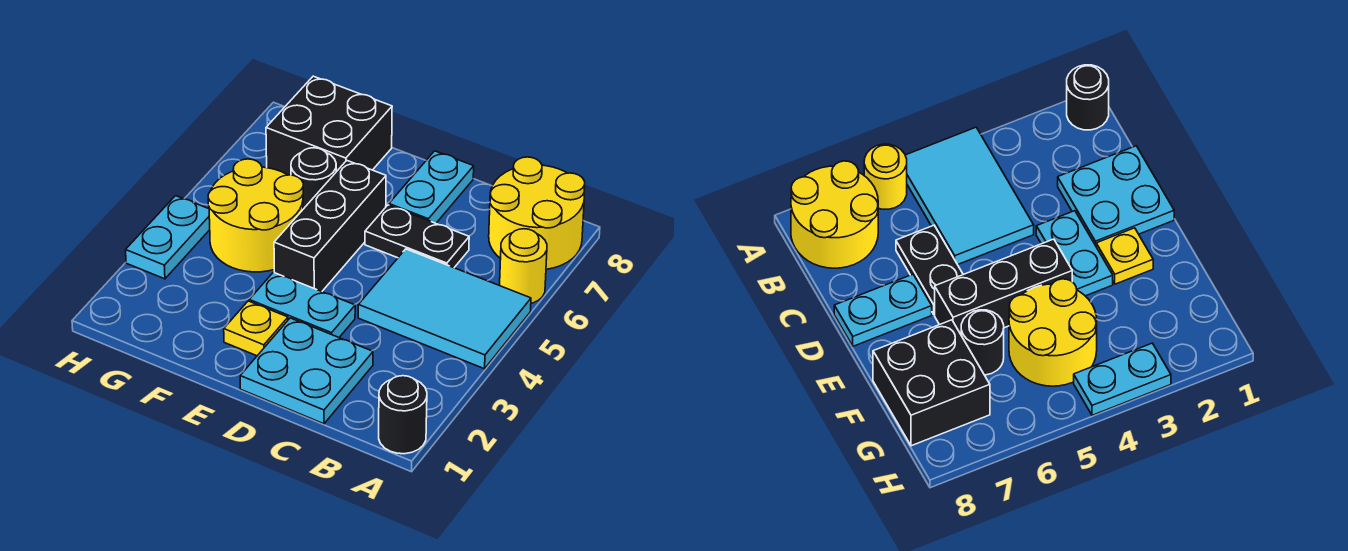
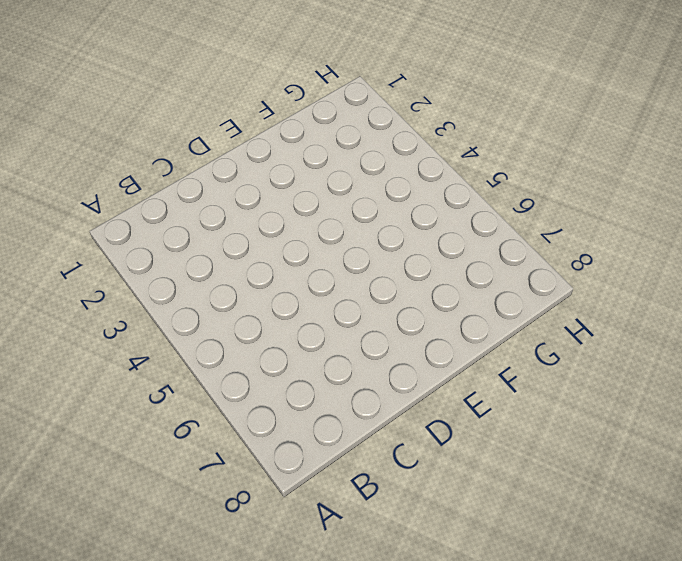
none -> black round brick A1 level 1
none -> cyan tile A4:C5 level 1
none -> yellow round brick A6 level 1

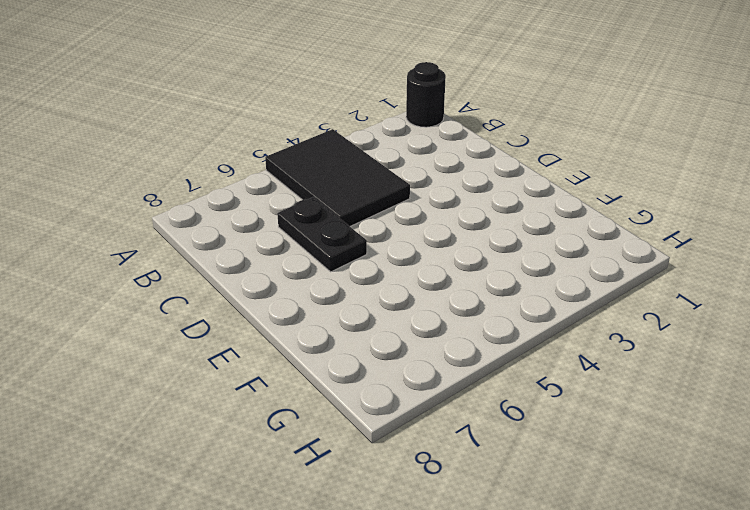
black tile A4:C5 level 1 -> cyan tile A4:C5 level 1
none -> yellow round brick A6 level 1
none -> yellow round brick A7:B8 level 1
none -> cyan plate C1:D2 level 1

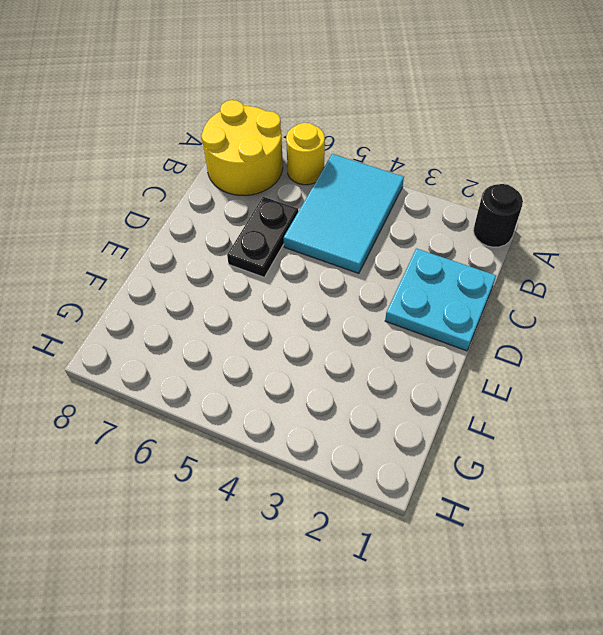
none -> cyan plate D3:E3 level 1
none -> cyan plate D7:D8 level 1
none -> yellow plate E2 level 1

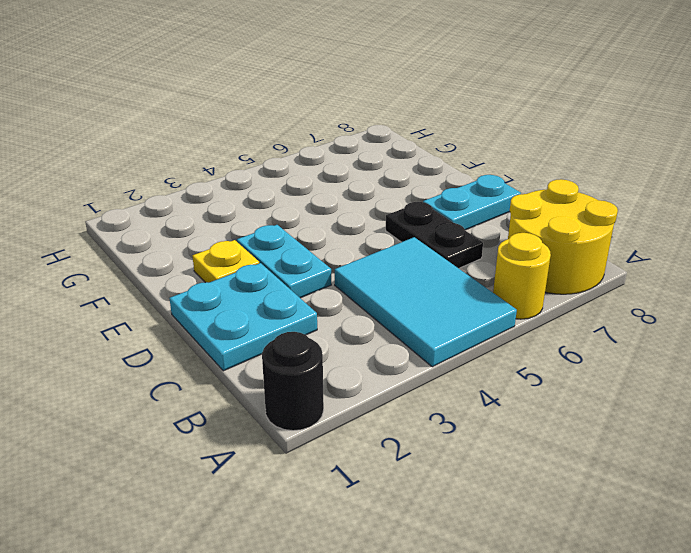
none -> black brick E4:E6 level 1
none -> yellow round brick F4:G5 level 1
none -> black round brick F6 level 1

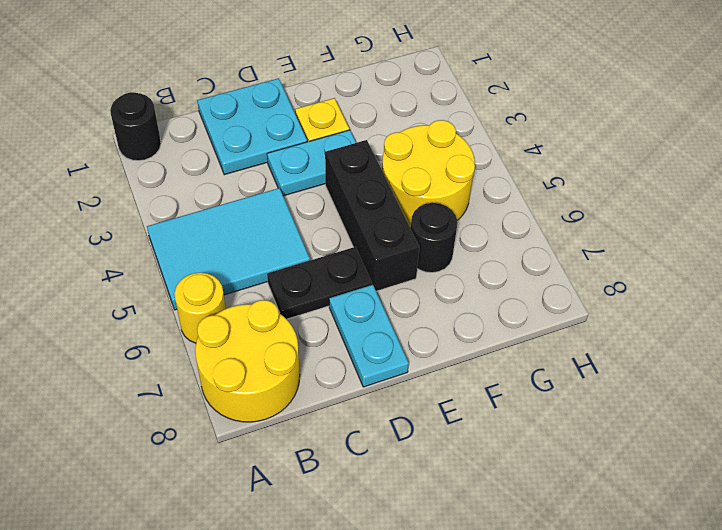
none -> black brick F7:G8 level 1
none -> cyan plate H3:H4 level 1

